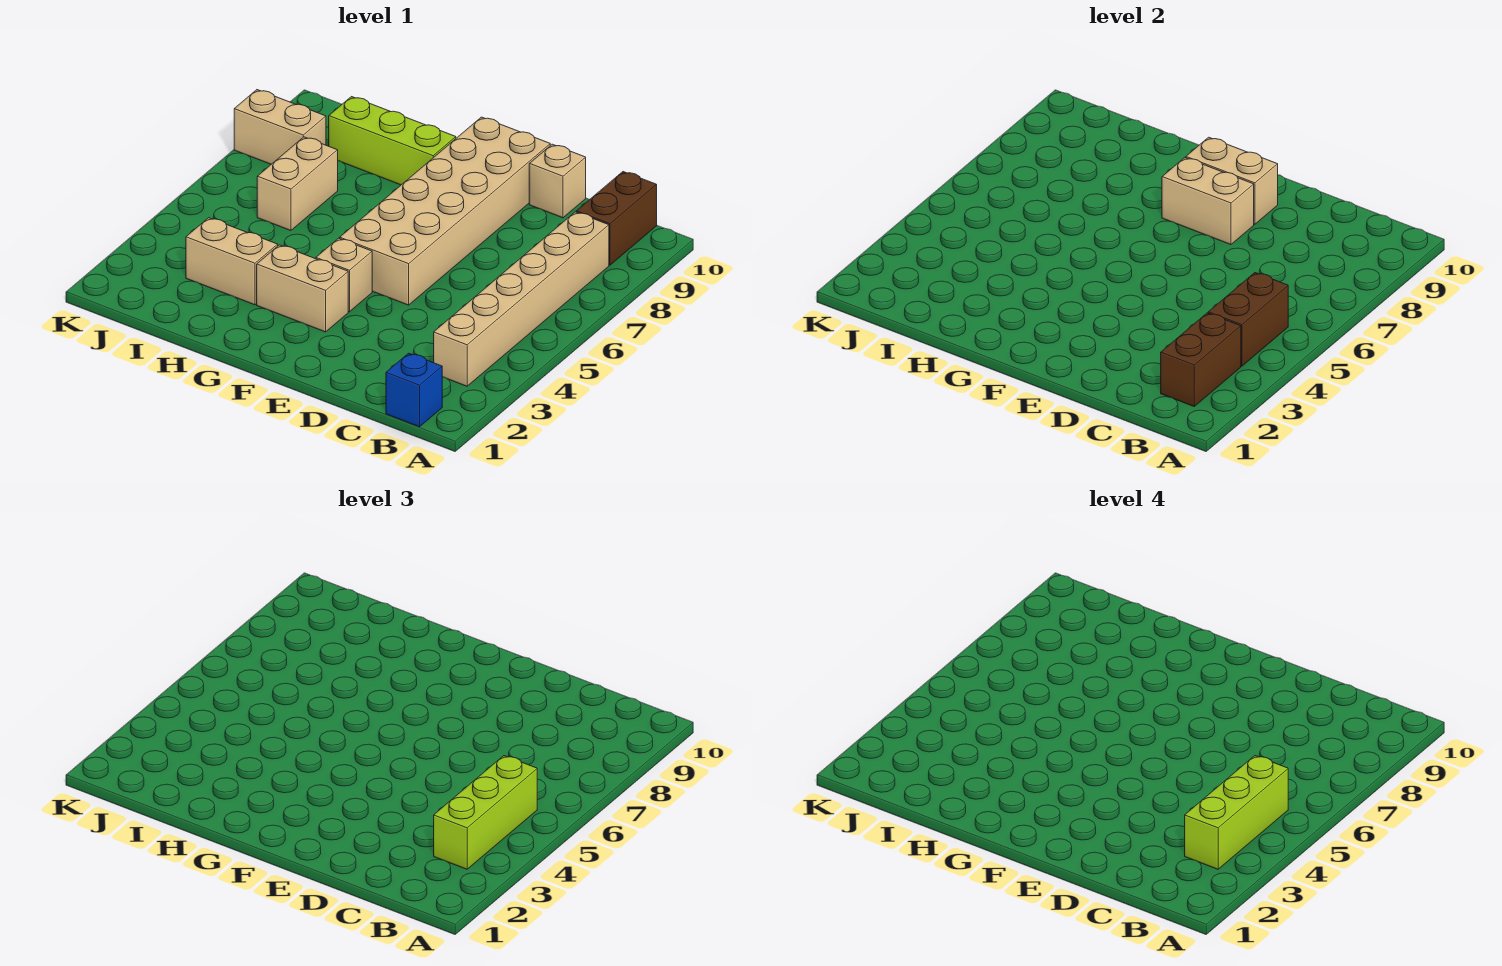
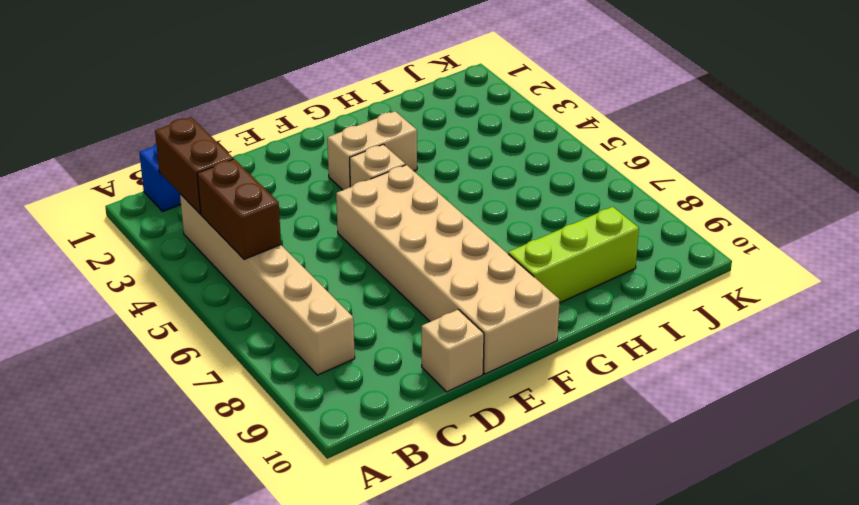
none -> brown brick B9:B10 level 1
none -> tan brick H3:I3 level 1
none -> tan brick I6:I7 level 1

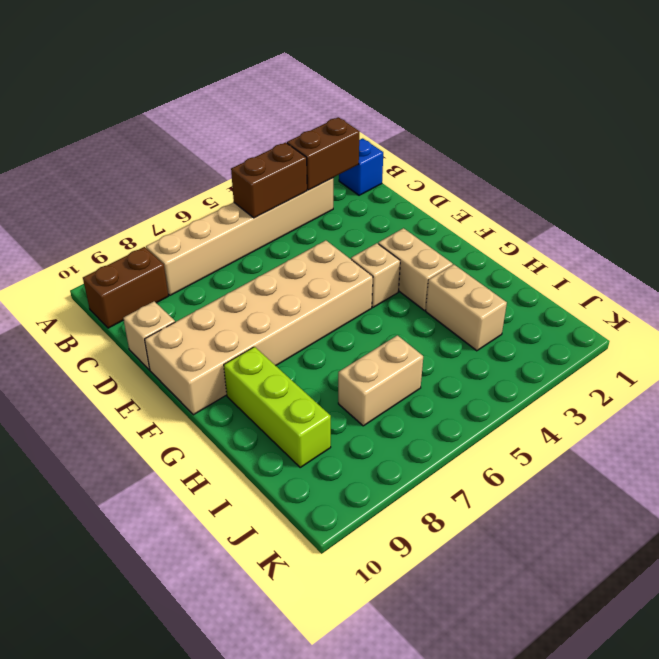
none -> tan brick J8:K8 level 1
none -> tan brick E8:F8 level 2
none -> tan brick E9:F9 level 2

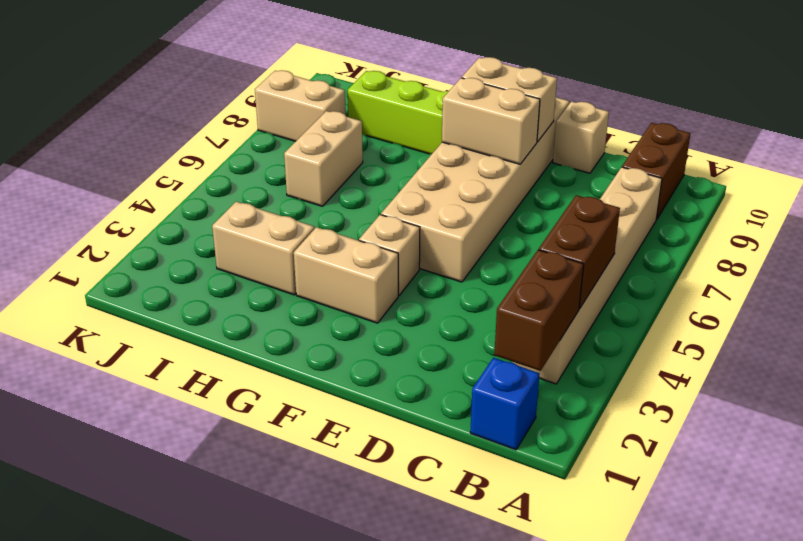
none -> lime brick B3:B5 level 3
none -> lime brick B3:B5 level 4

